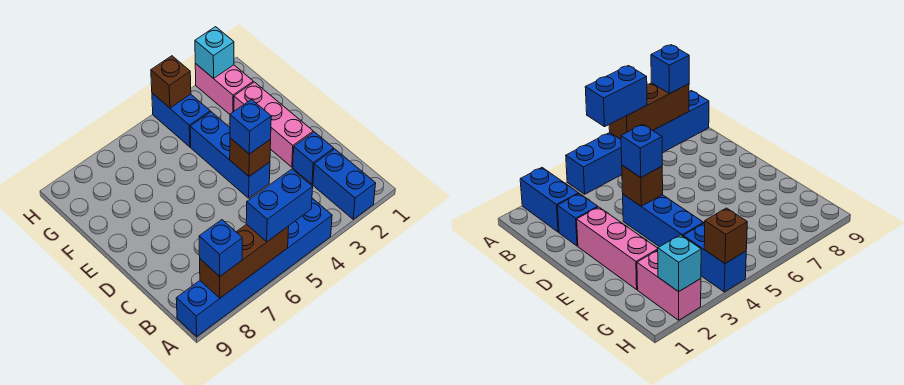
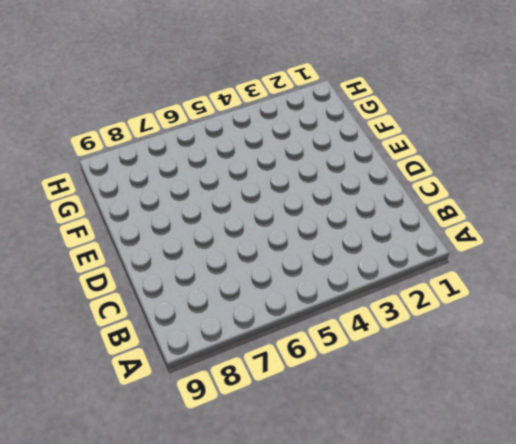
none -> blue brick A2:B2 level 1
none -> blue brick A4:A9 level 1
none -> blue brick C2 level 1

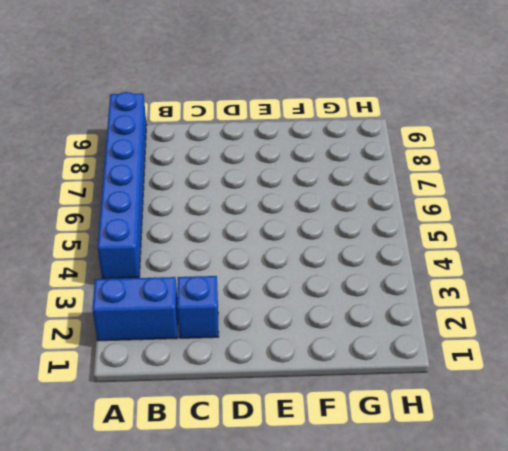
none -> pink brick D2:F2 level 1
none -> blue brick D4:F4 level 1
none -> pink brick G2:H2 level 1

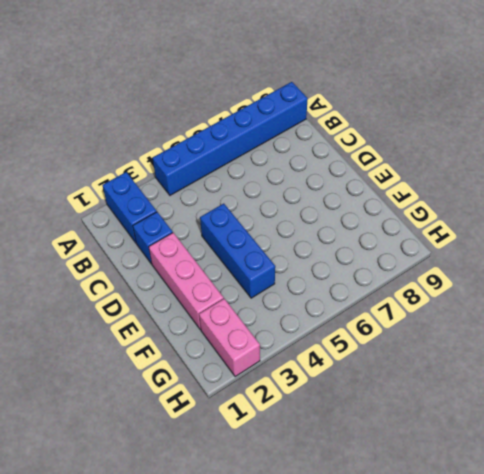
none -> blue brick G4:H4 level 1
none -> brown brick A6:A8 level 2
none -> brown brick D4 level 2

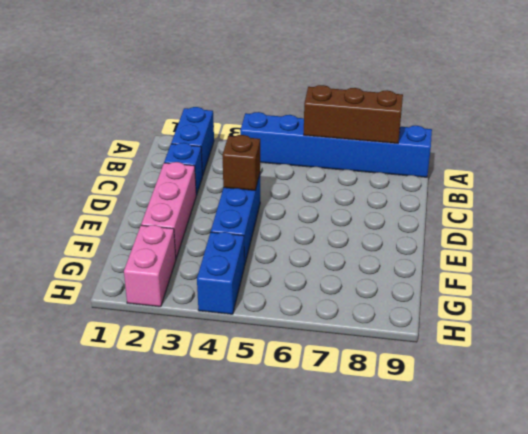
none -> cyan brick H2 level 2
none -> brown brick H4 level 2
none -> blue brick A5:A6 level 3

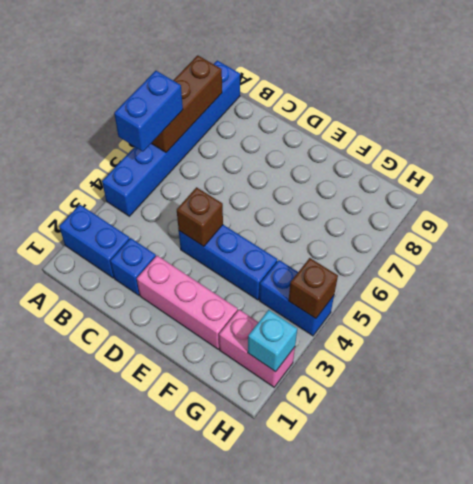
none -> blue brick A8 level 3
none -> blue brick D4 level 3

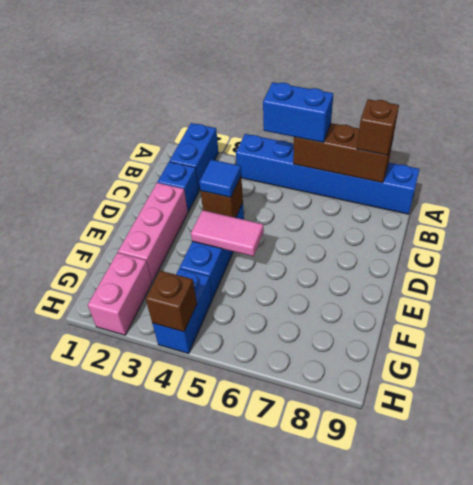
brown brick A8 level 3 -> blue brick A8 level 3
blue tile D4 level 3 -> blue brick D4 level 3
pink tile E4:E5 level 2 -> none
none -> cyan brick H2 level 2

